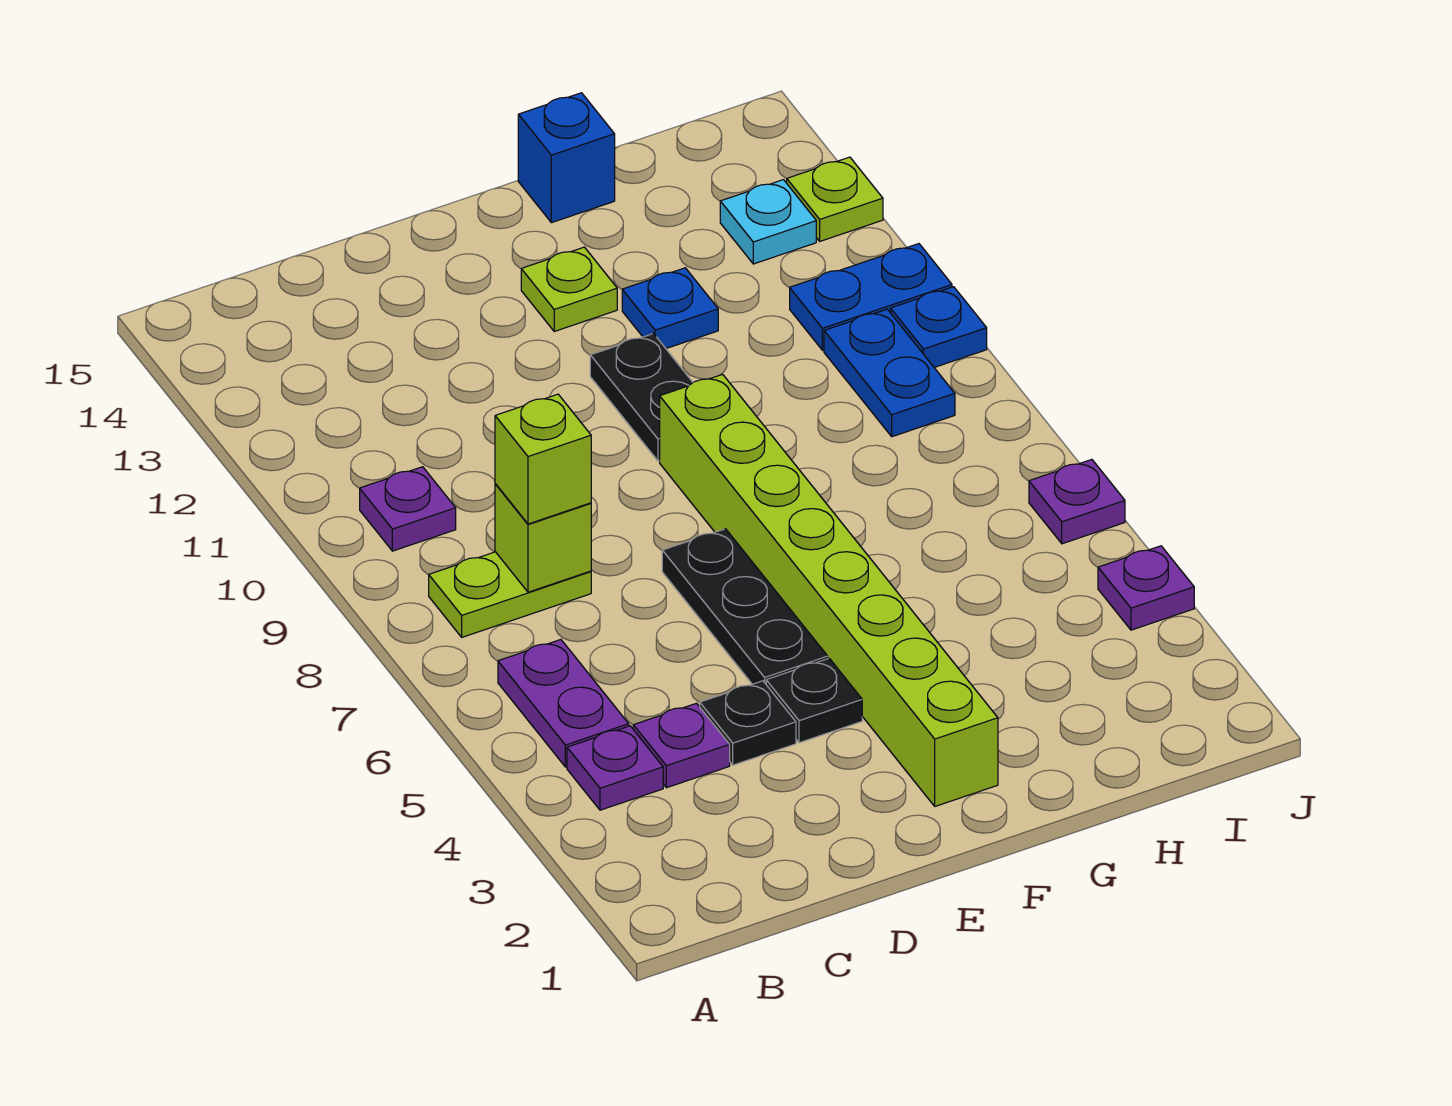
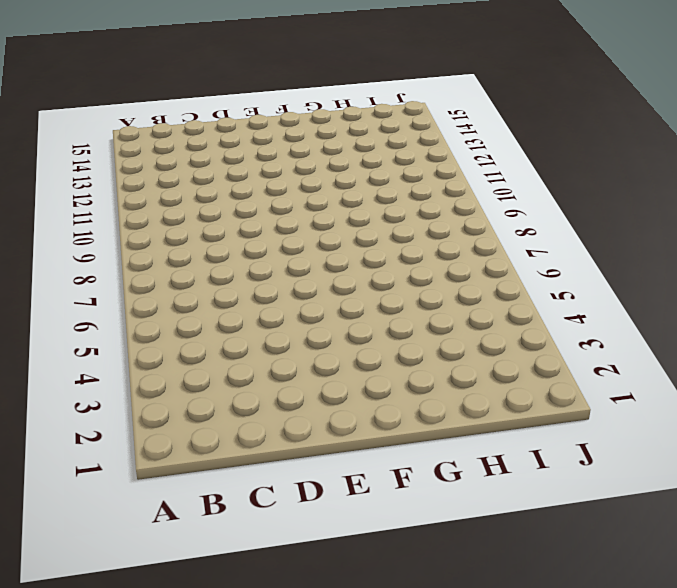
none -> purple plate B4 level 1
none -> purple plate B5:B6 level 1
none -> lime plate B8:C8 level 1

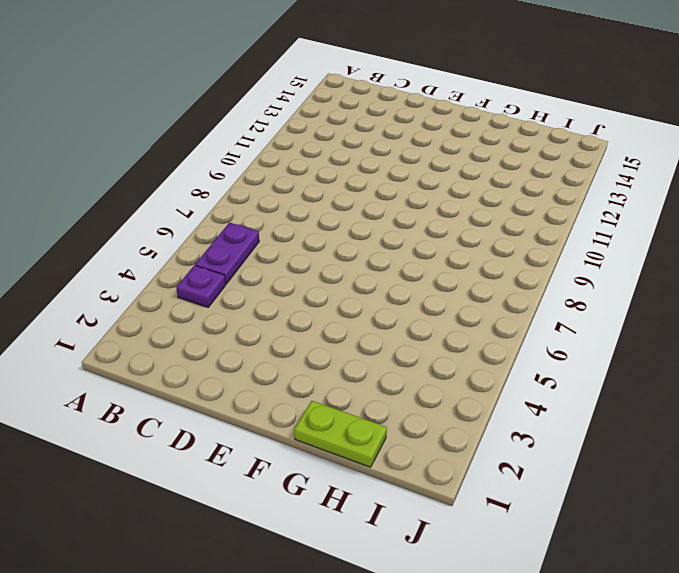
lime plate G1:H1 level 1 -> lime plate B8:C8 level 1
none -> purple plate B10 level 1
none -> purple plate C4 level 1
none -> black plate D4 level 1

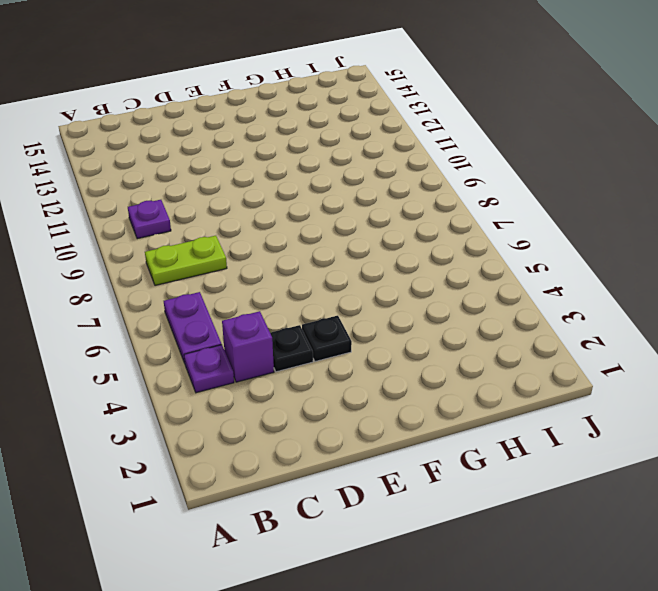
purple brick C4 level 1 -> purple plate C4 level 1
none -> black plate E5:E7 level 1
none -> lime brick F2:F9 level 1
none -> black plate F10:F11 level 1

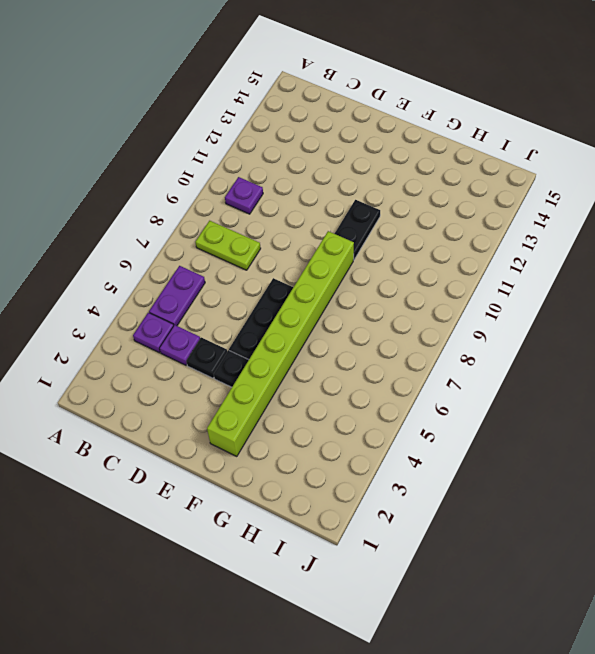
none -> lime plate F13 level 1
none -> blue plate G12 level 1
none -> blue brick G15 level 1

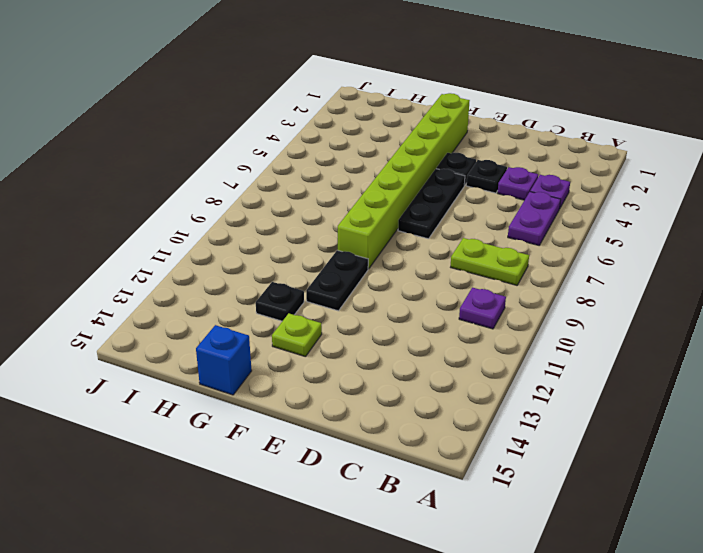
black plate G12 level 1 -> blue plate G12 level 1
none -> blue plate I9:I10 level 1
none -> blue plate I11:J11 level 1
none -> cyan plate I13 level 1

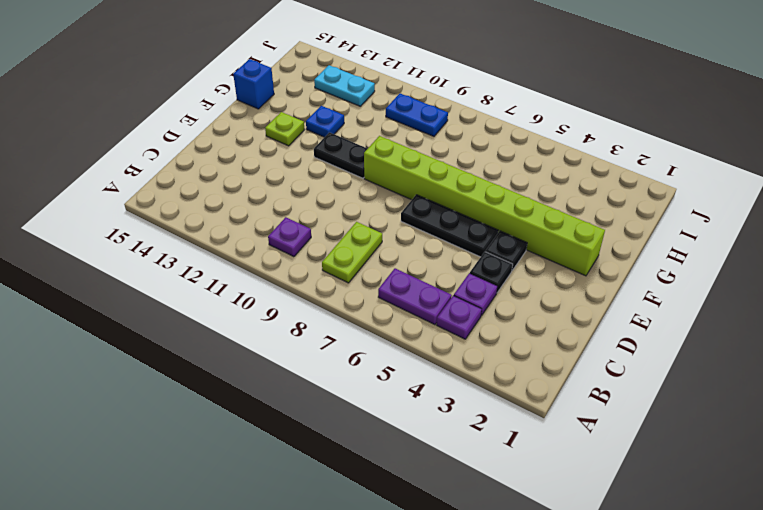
cyan plate I12:I13 level 1 -> cyan plate I13 level 1
none -> blue plate I11:J11 level 1
none -> purple plate J4 level 1
none -> purple plate J6 level 1

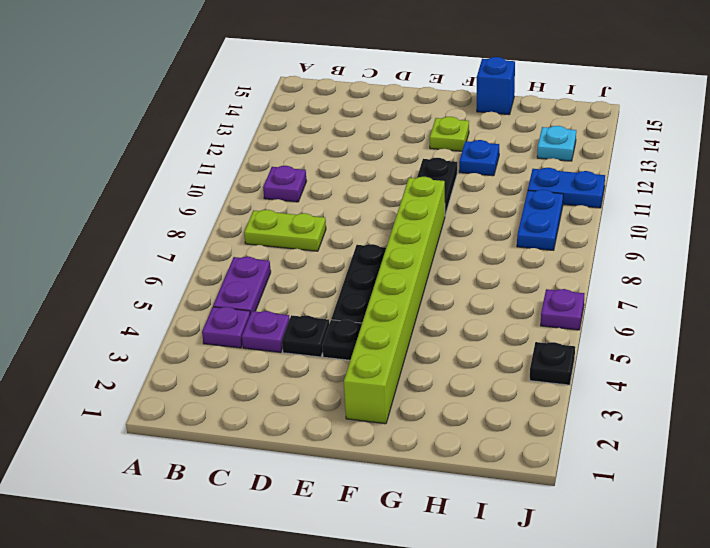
black plate J4 level 1 -> purple plate J4 level 1
none -> blue plate J10 level 1
none -> lime plate J13 level 1
none -> lime brick C8 level 2

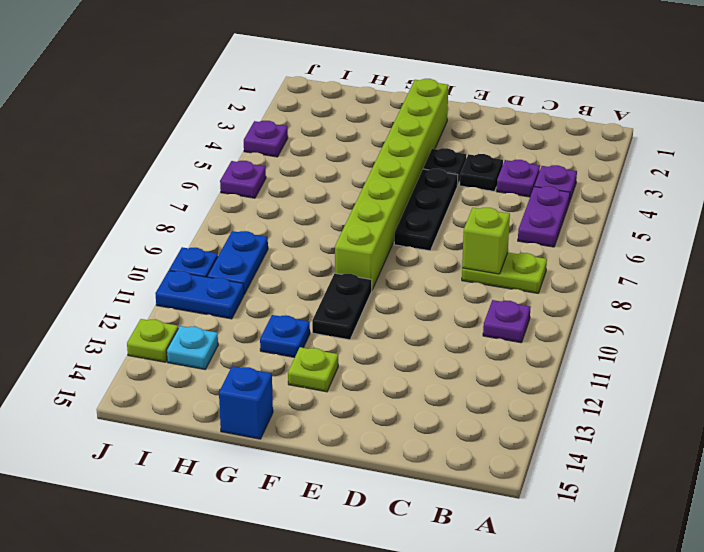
none -> lime brick C8 level 3

